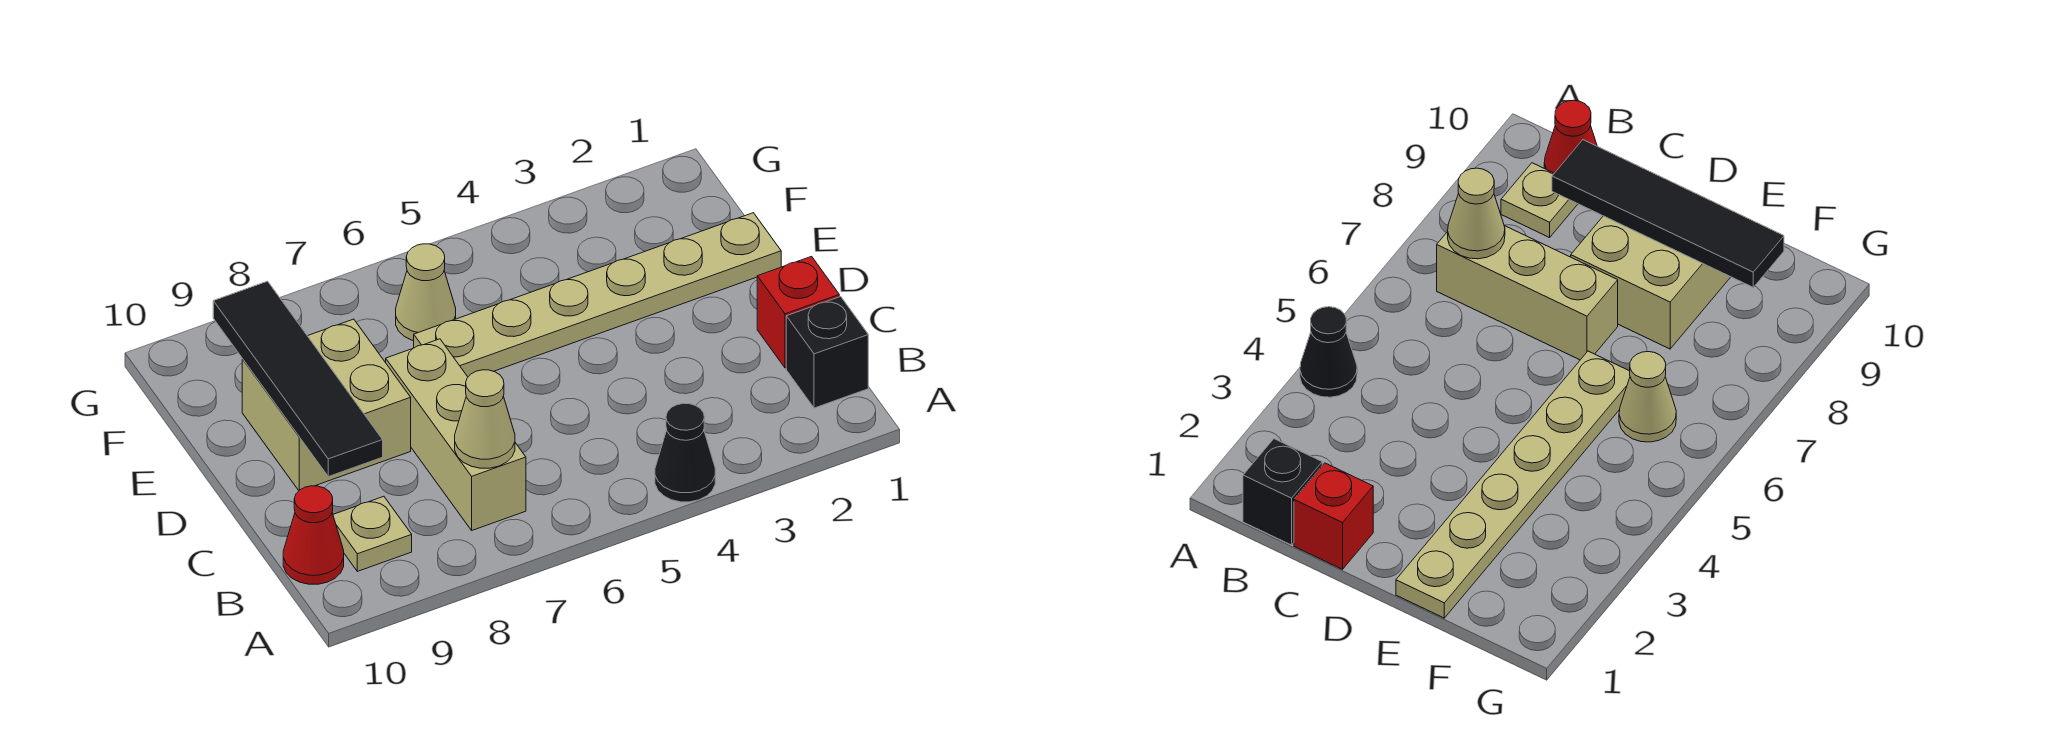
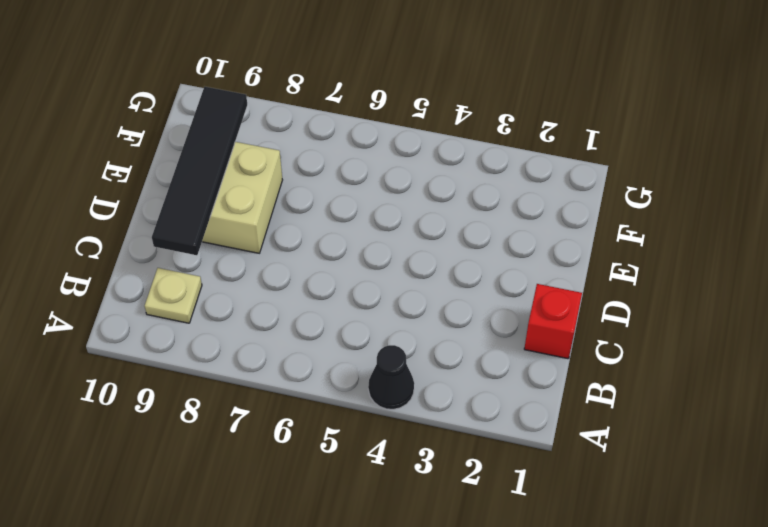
none -> black brick B1 level 1
none -> tan brick B7:D7 level 1

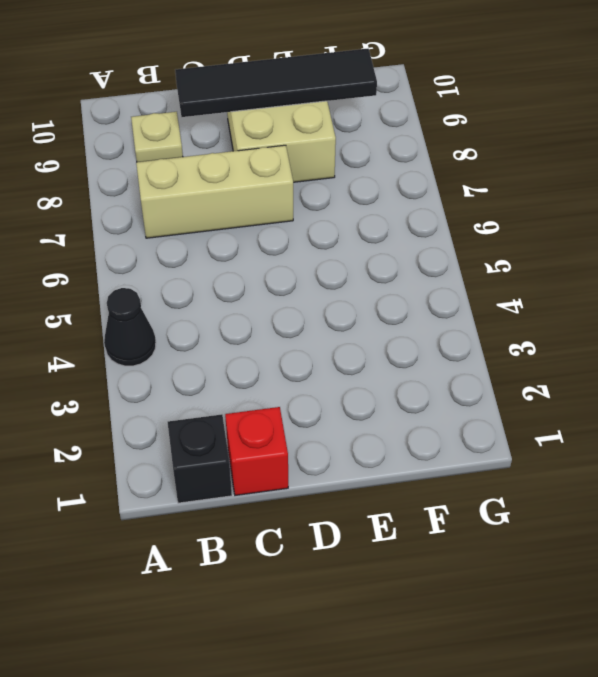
none -> red cone B10 level 1
none -> tan plate E1:E6 level 1

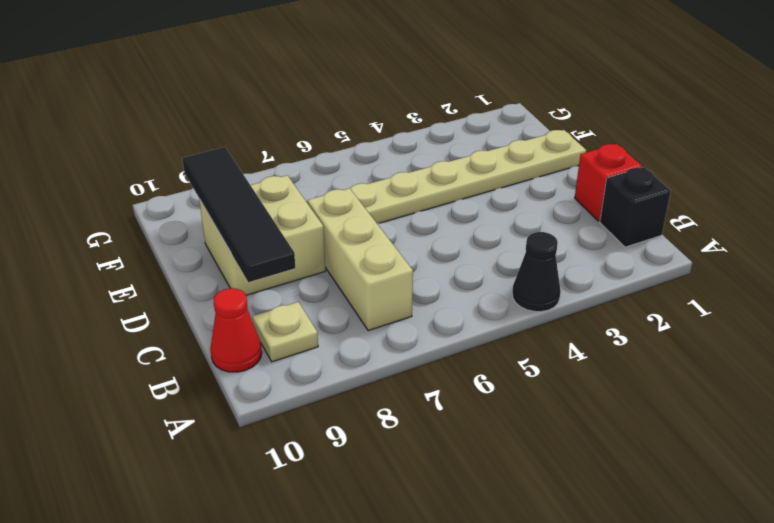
none -> tan cone F6 level 1
none -> tan cone B7 level 2

